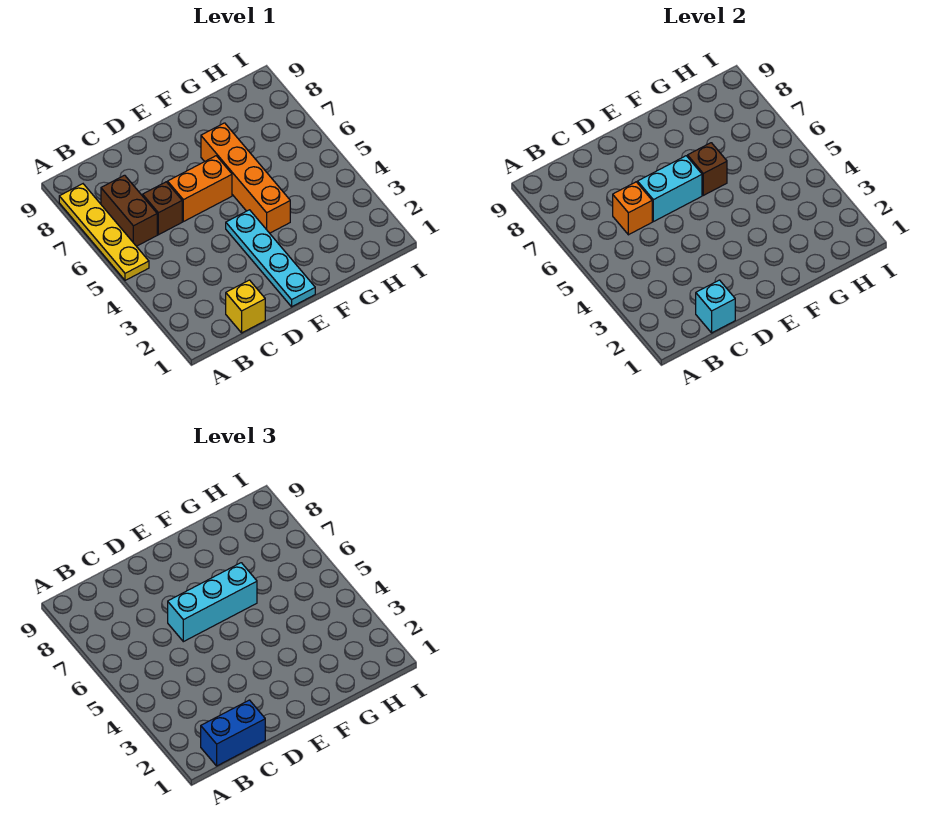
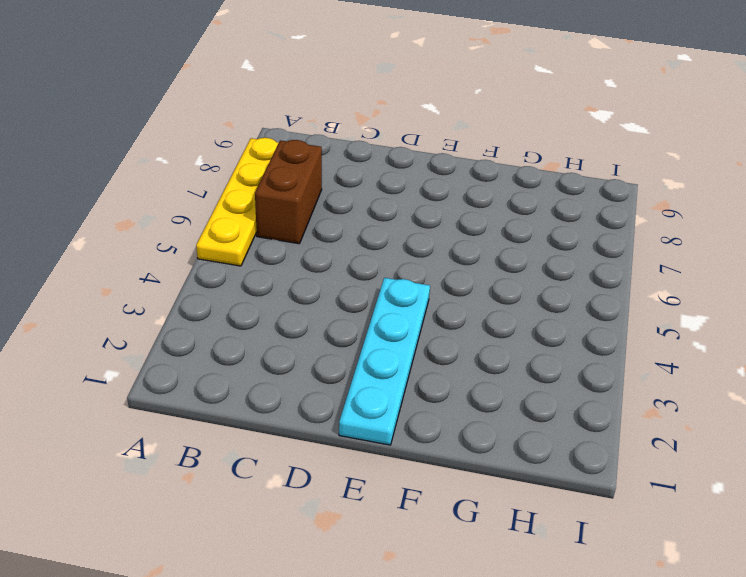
none -> yellow brick C1 level 1
none -> brown brick C6 level 1
none -> orange brick D6:E6 level 1

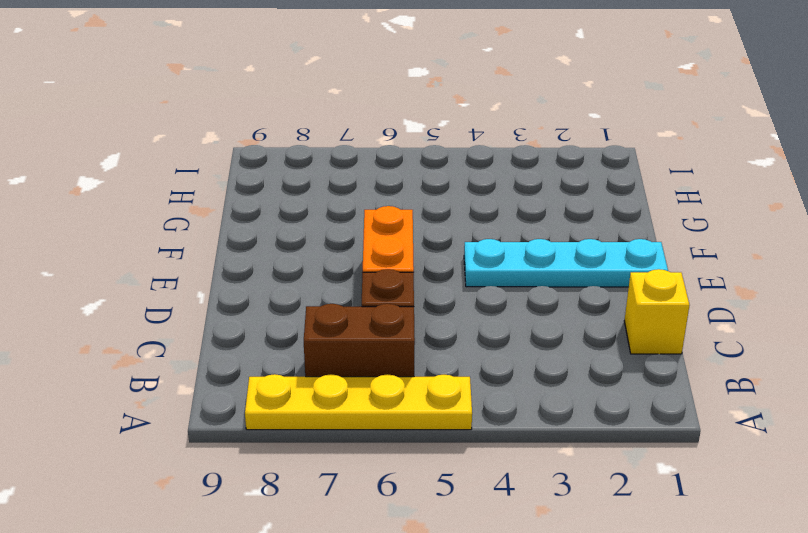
none -> orange brick F4:F7 level 1
none -> cyan brick C1 level 2
none -> orange brick C6 level 2

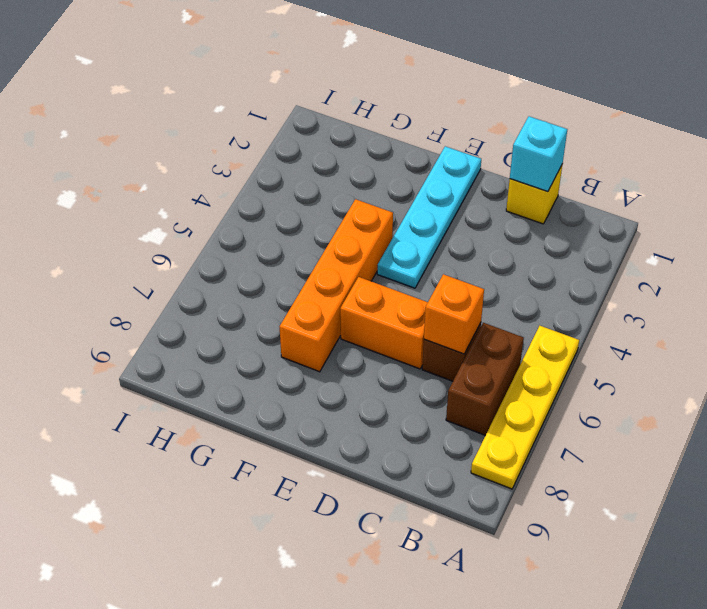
none -> cyan brick D6:E6 level 2
none -> brown brick F6 level 2
none -> blue brick B1:C1 level 3

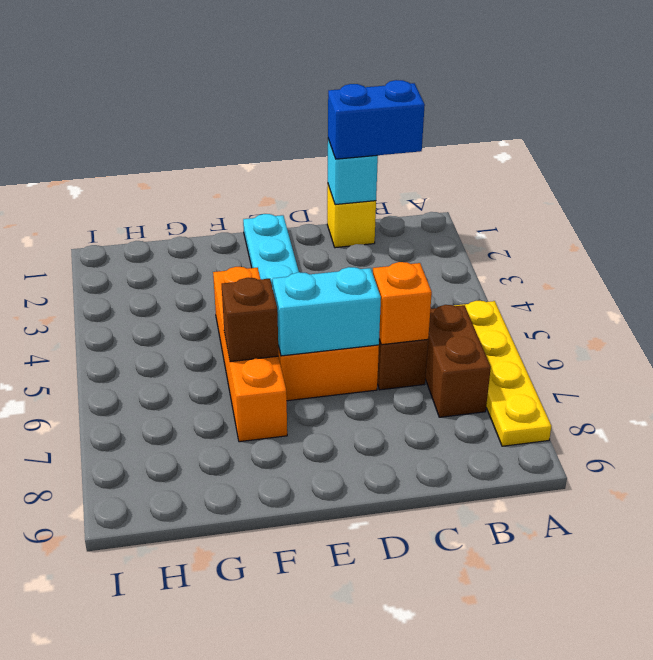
none -> cyan brick D6:F6 level 3

